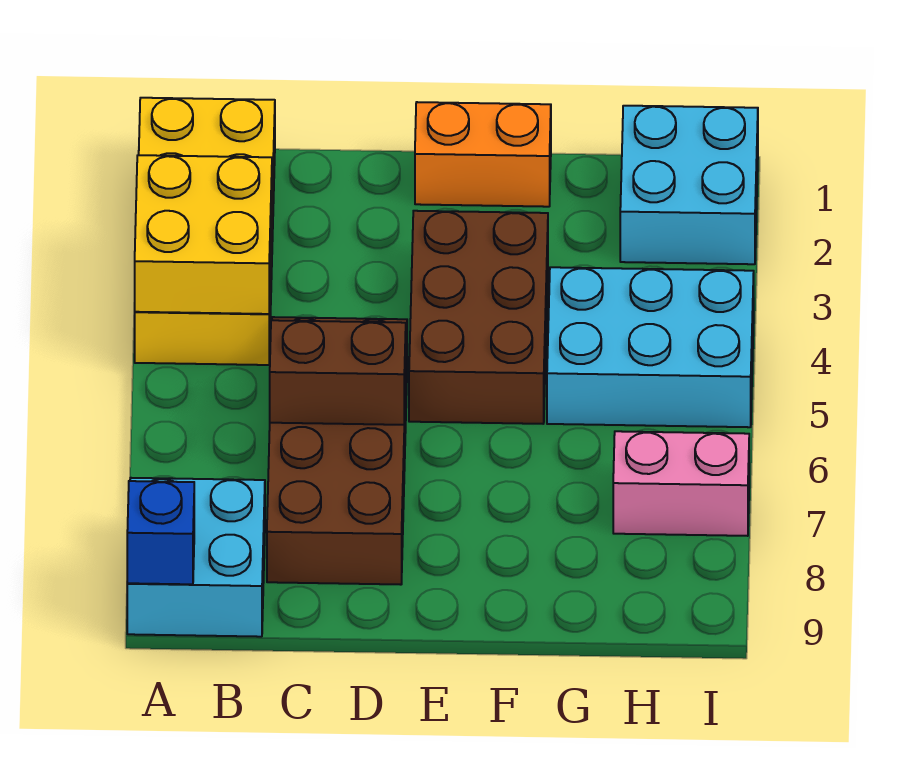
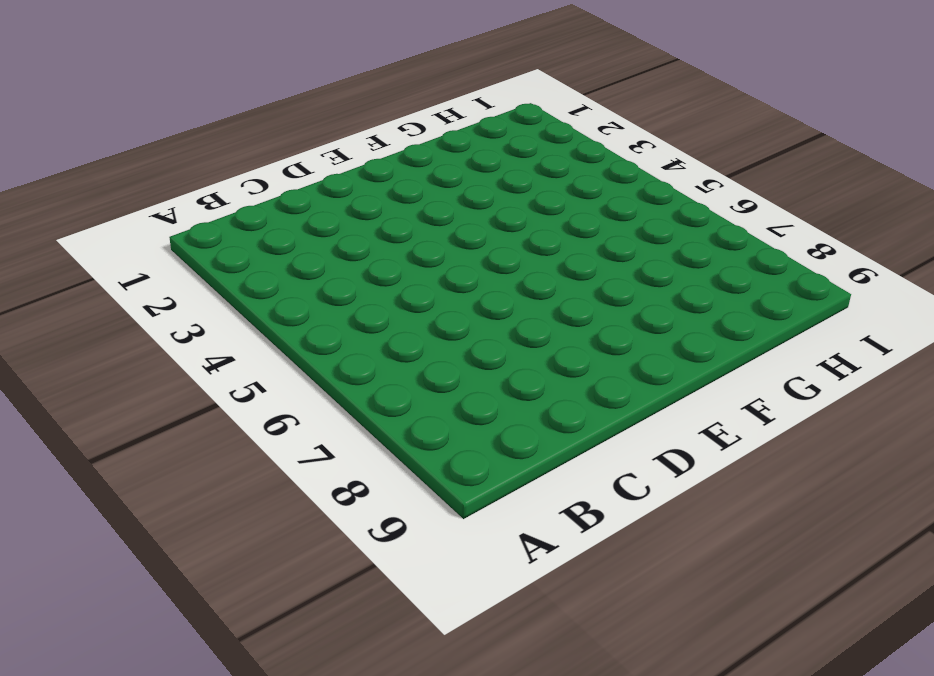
none -> yellow brick A1:B4 level 1
none -> cyan brick A8:B9 level 1

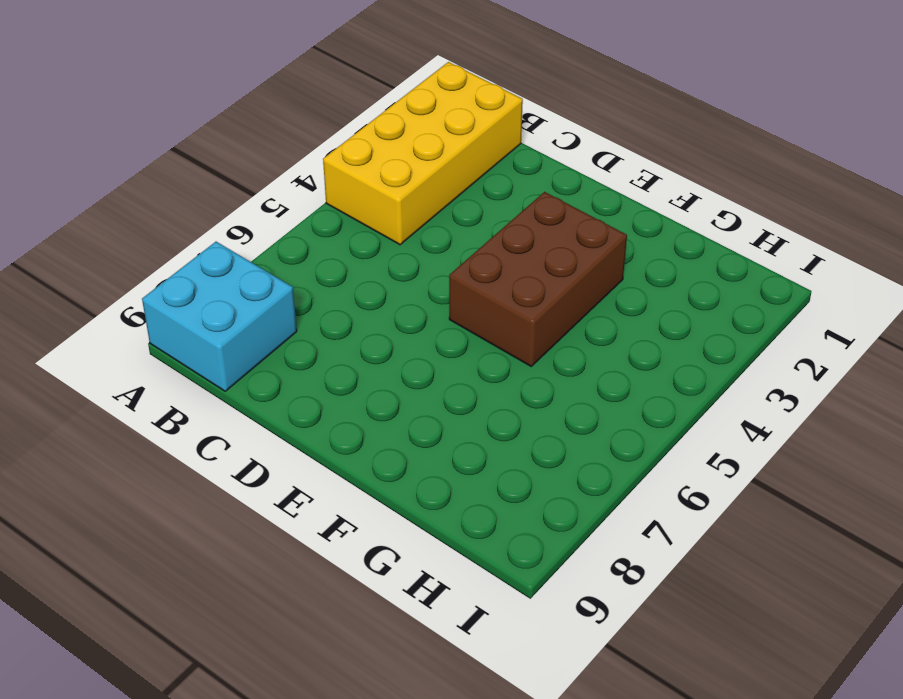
none -> brown brick C5:D8 level 1
none -> orange brick E1:F1 level 1

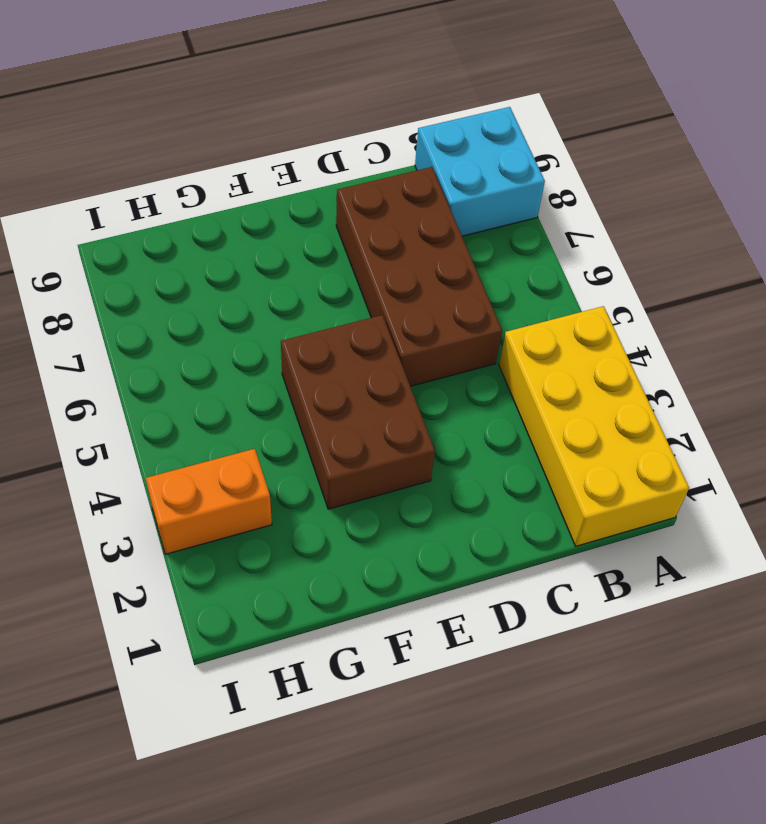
orange brick H3:I3 level 1 -> orange brick E1:F1 level 1
none -> cyan brick G4:I5 level 1
none -> cyan brick H1:I2 level 1

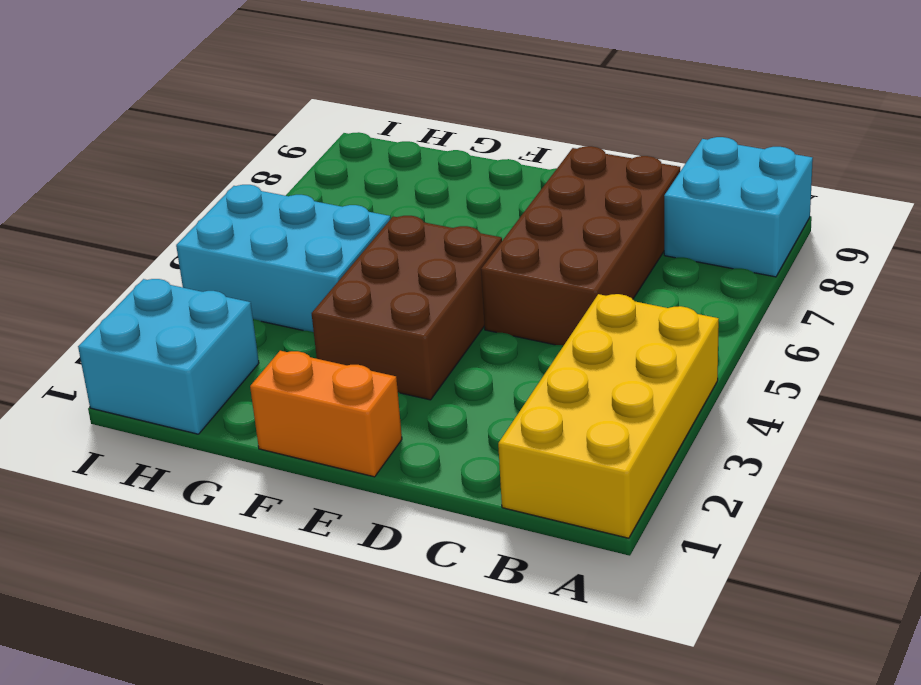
none -> pink brick H7:I7 level 1
none -> yellow brick A3:B4 level 2

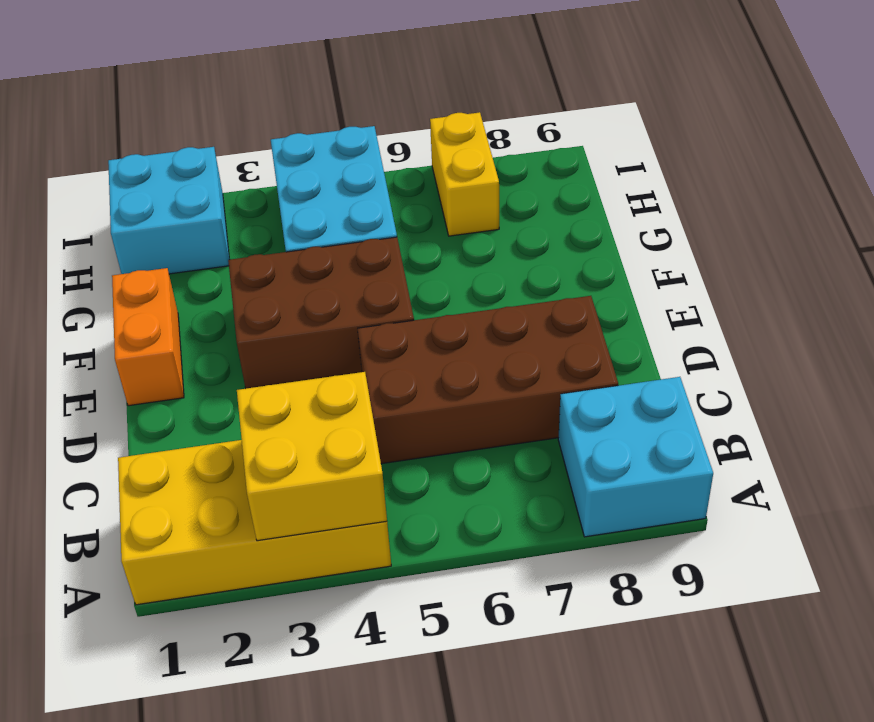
yellow brick H7:I7 level 1 -> pink brick H7:I7 level 1
none -> blue brick A9 level 2
none -> brown brick C6:D6 level 2

